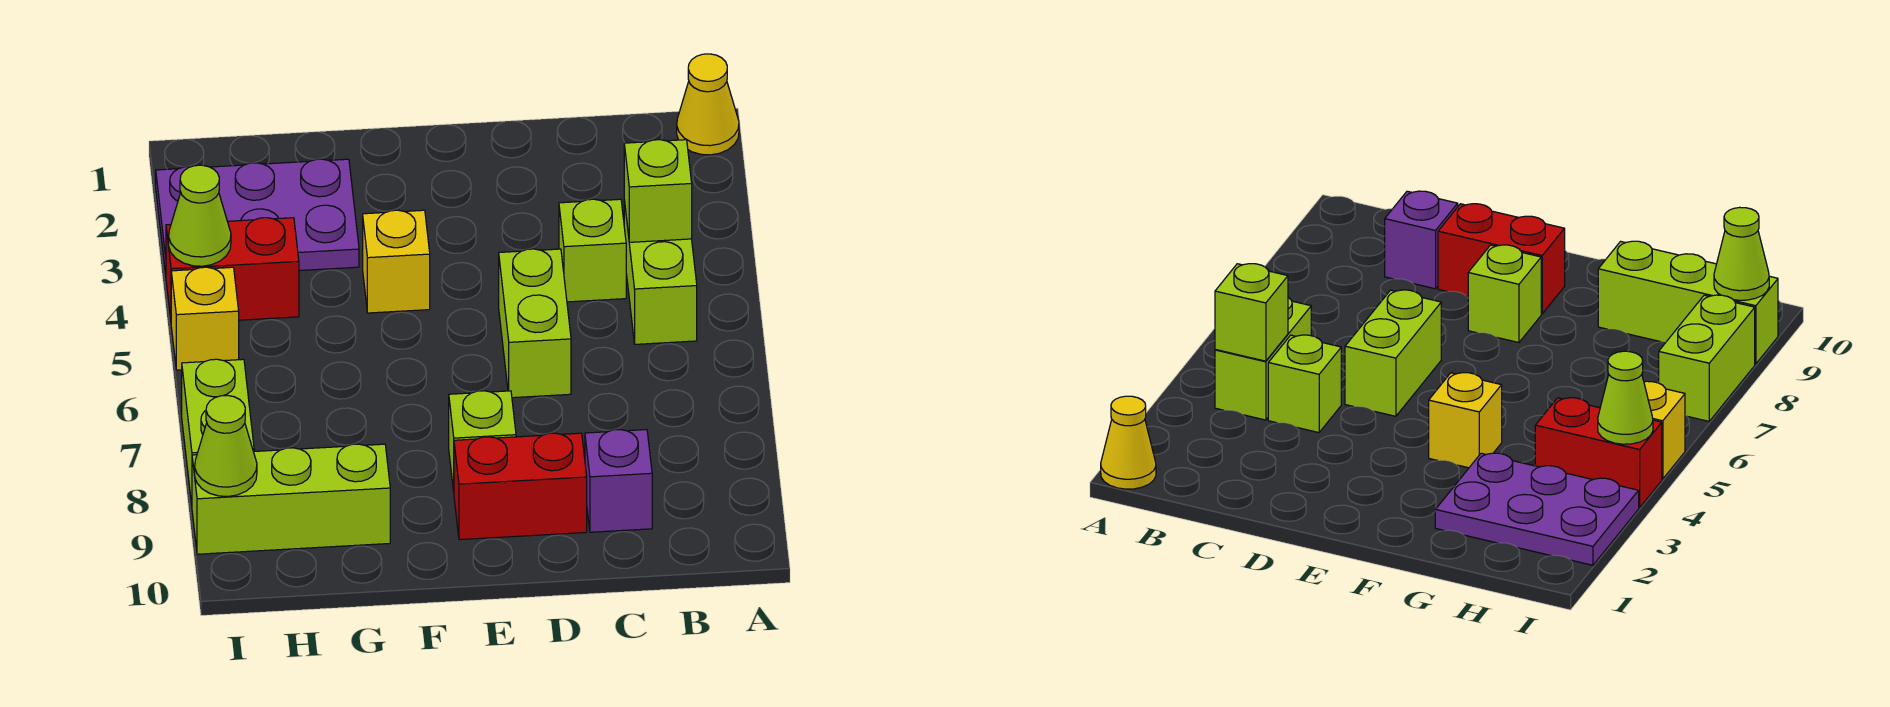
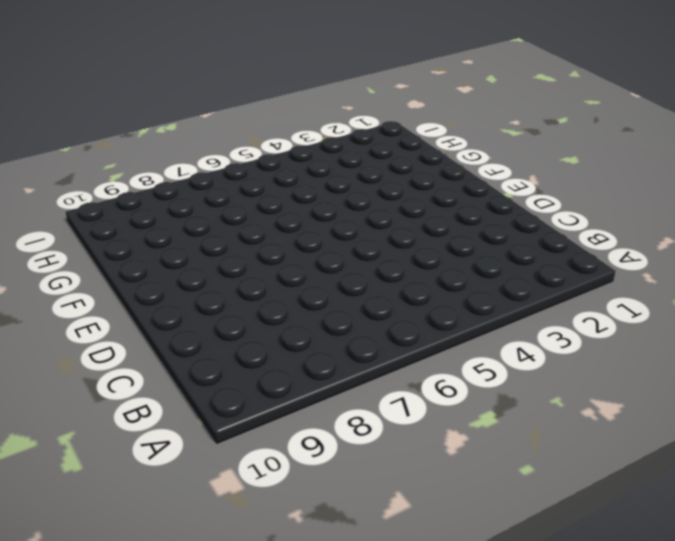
none -> yellow cone A1 level 1
none -> lime brick B4:B5 level 1
none -> lime brick C4 level 1

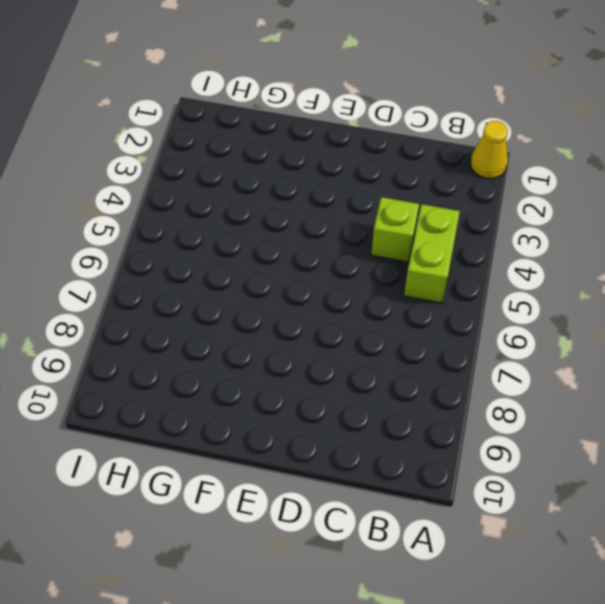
none -> purple brick C9 level 1
none -> lime brick D5:D6 level 1
none -> red brick D9:E9 level 1

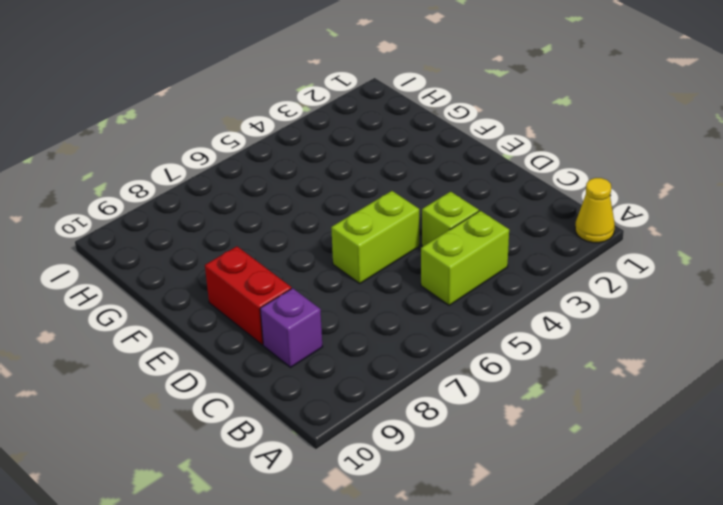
none -> lime brick E8 level 1
none -> yellow brick F4 level 1
none -> purple plate G2:I3 level 1

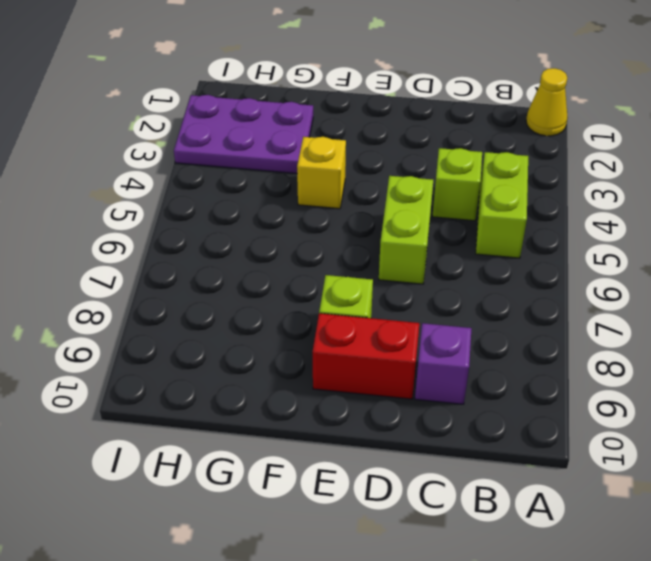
none -> lime brick G9:I9 level 1
none -> red brick H4:I4 level 1
none -> yellow brick I5 level 1

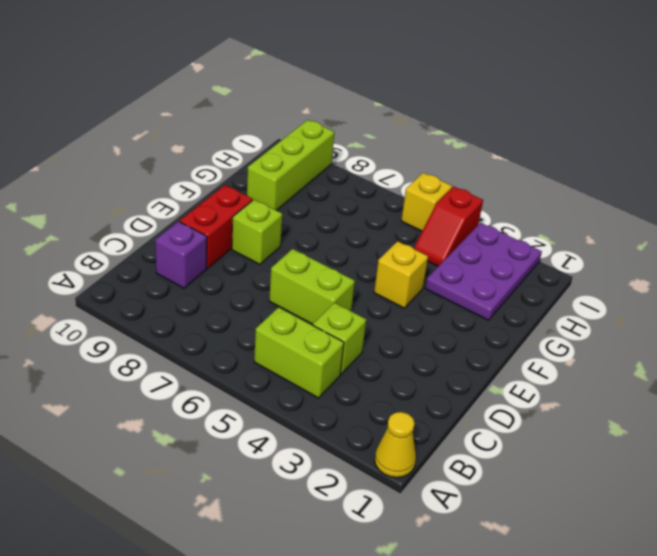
red slope H4:I4 level 1 top I -> red brick H4:I4 level 1
none -> lime brick I7:I8 level 1
none -> lime brick B4 level 2
none -> lime cone I4 level 2

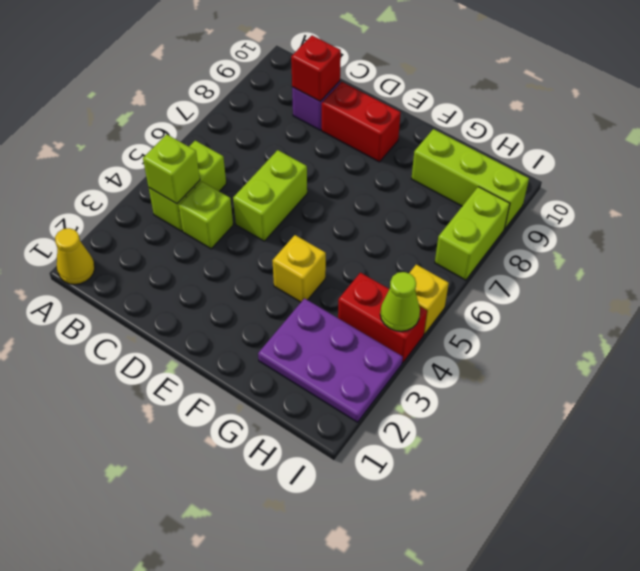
red brick C9 level 2 -> none
none -> lime brick E8 level 1
none -> lime cone I9 level 2

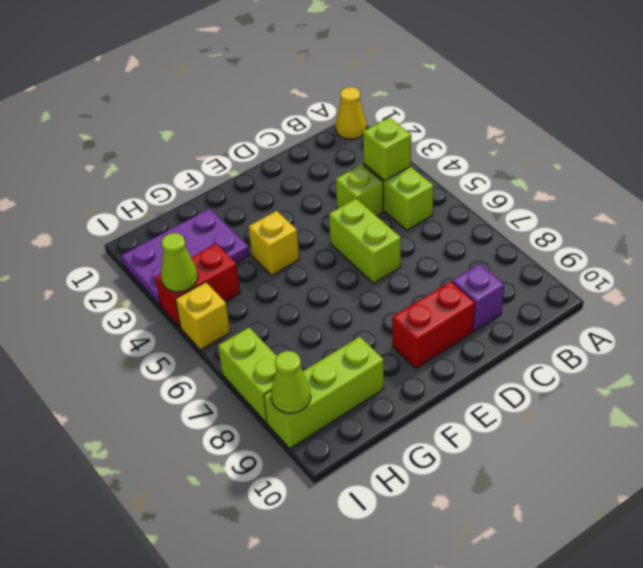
none -> lime brick E8 level 1

